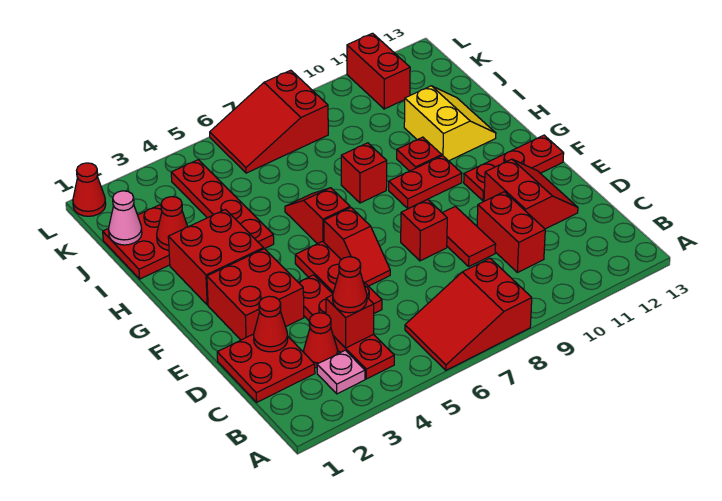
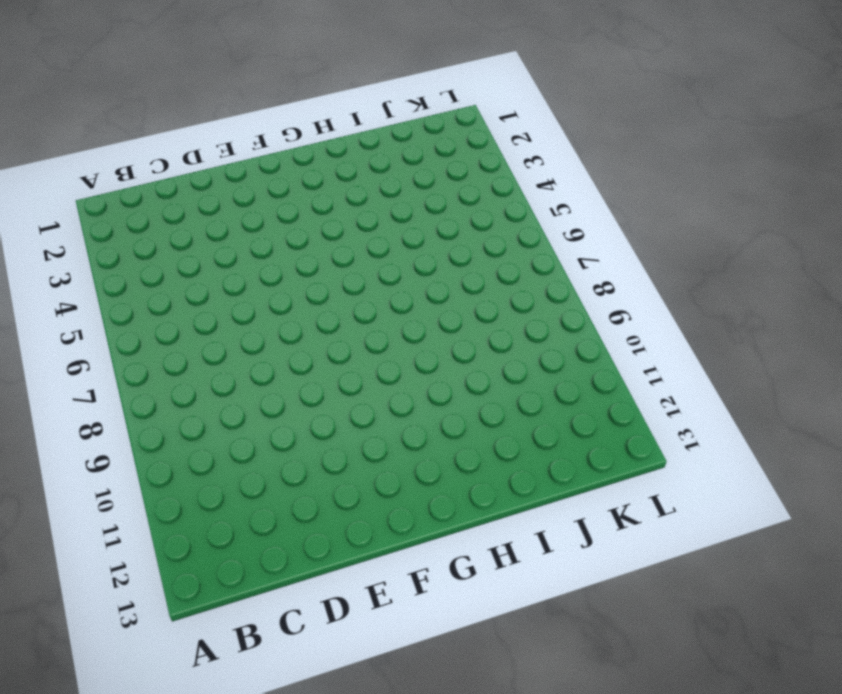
none -> red slope A6:B8 level 1 top 8
none -> pink plate B3 level 1
none -> red plate B4:E4 level 1

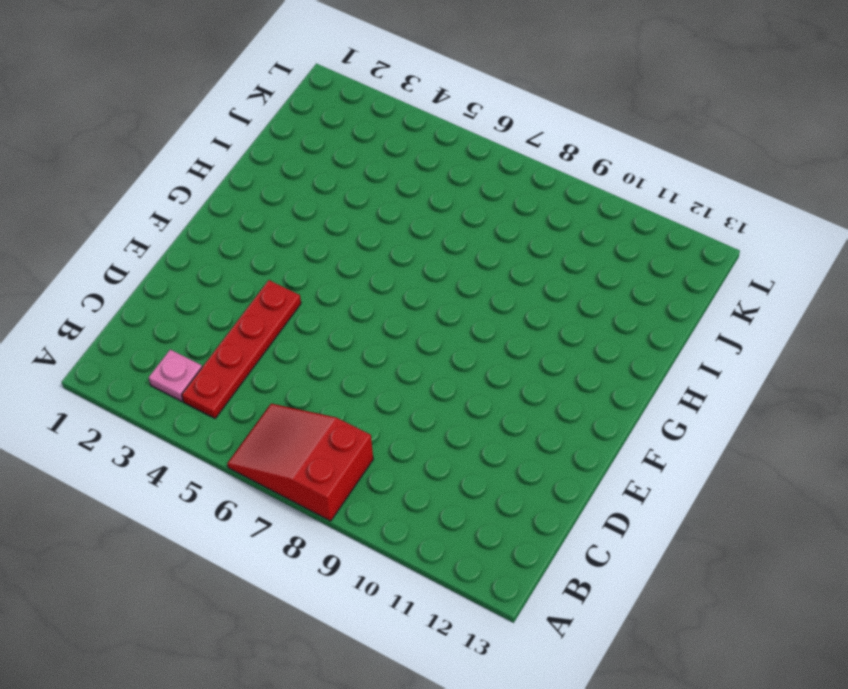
none -> red plate C1:D2 level 1
none -> red cone C3 level 1
none -> red brick C10:D10 level 1

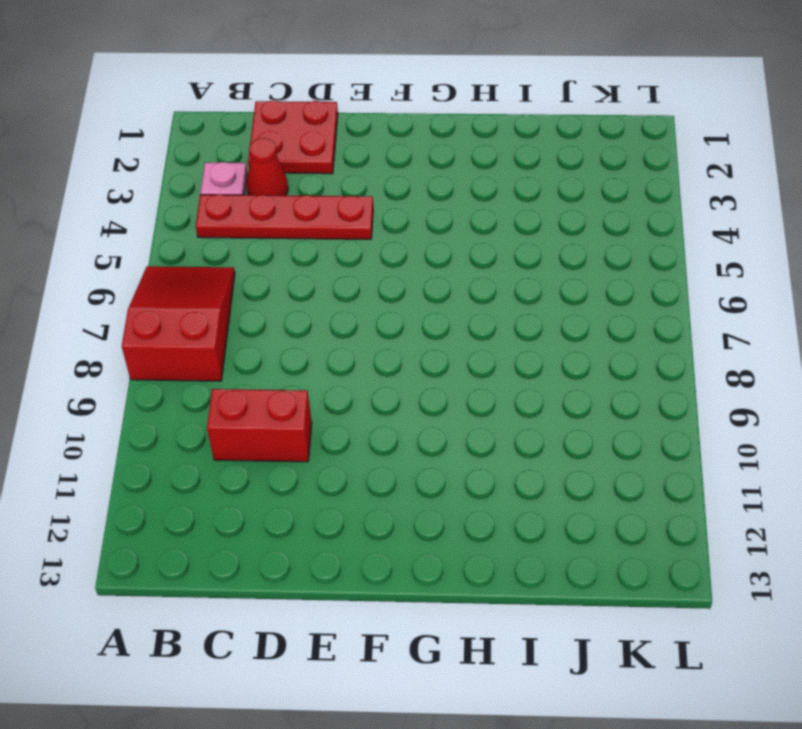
none -> red plate D5:F5 level 1
none -> red tile D9:E9 level 1
none -> red slope D11:E12 level 1 top 11

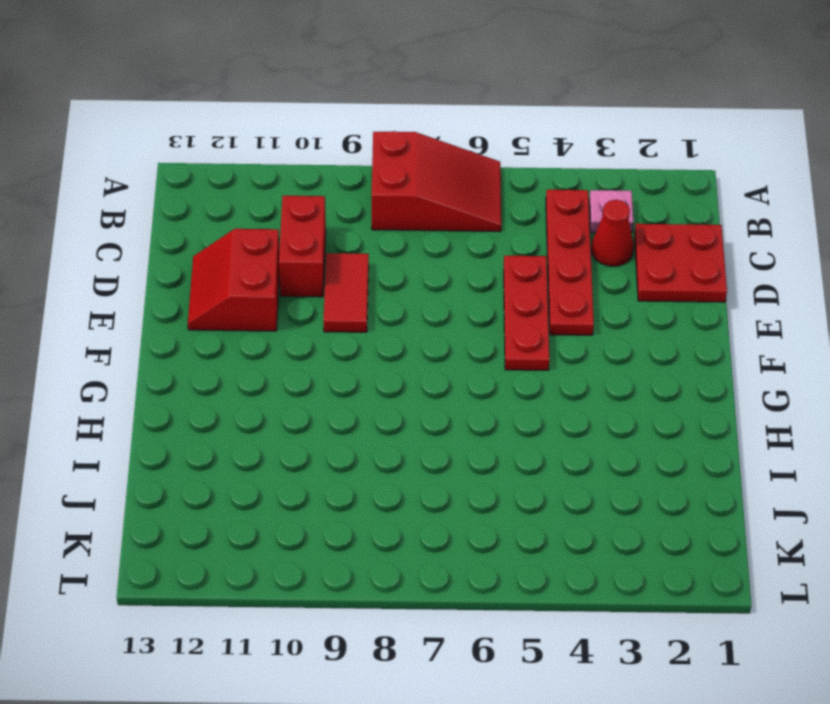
none -> red brick E2:F3 level 1
none -> red slope E6:F6 level 1 top F
none -> red brick E8 level 1

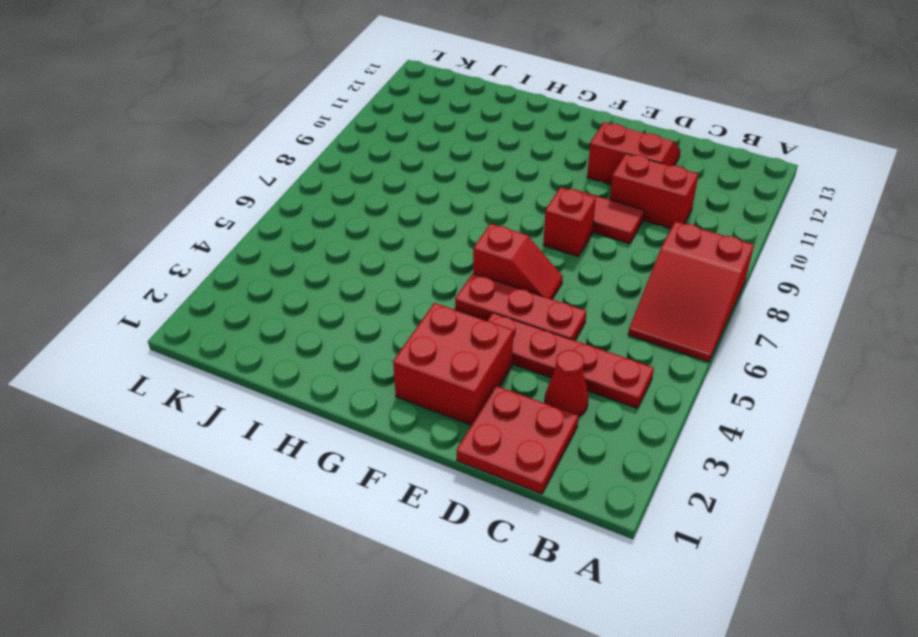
none -> pink plate B3 level 1
none -> red plate F11:F13 level 1
none -> red brick G2:H3 level 1

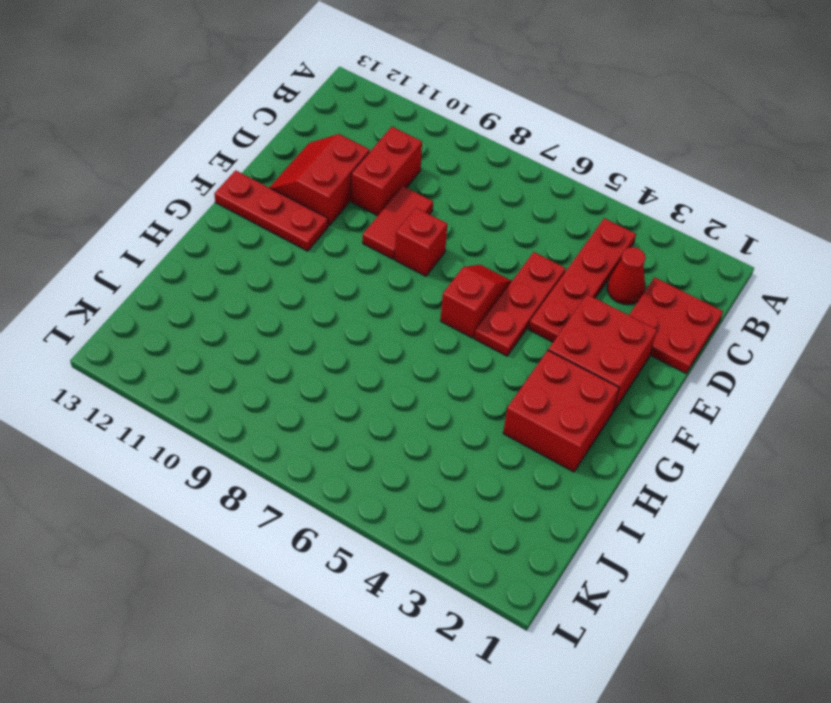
none -> red slope A6:B8 level 1 top 8
none -> pink plate B3 level 1
none -> red slope G6:H6 level 1 top G

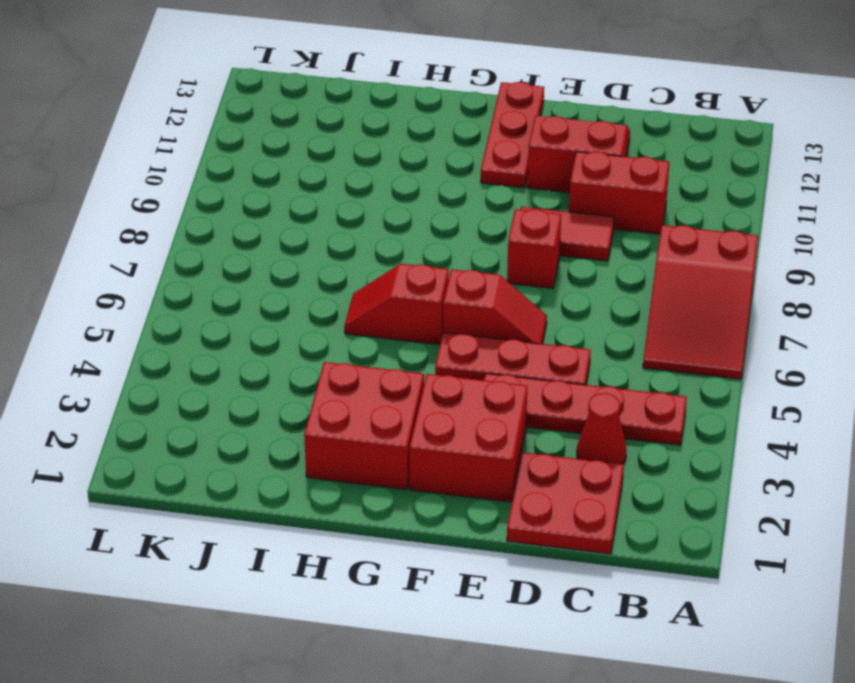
none -> pink plate B3 level 1
none -> red plate G9:G10 level 1
none -> red plate H4:K4 level 1

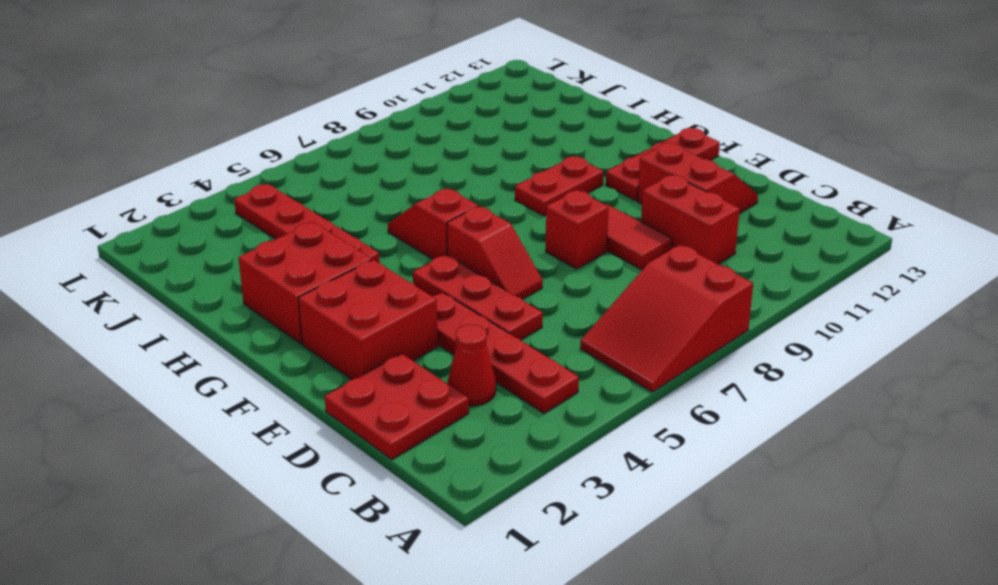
none -> pink plate B3 level 1
none -> red brick H8 level 1
none -> red plate H10 level 1

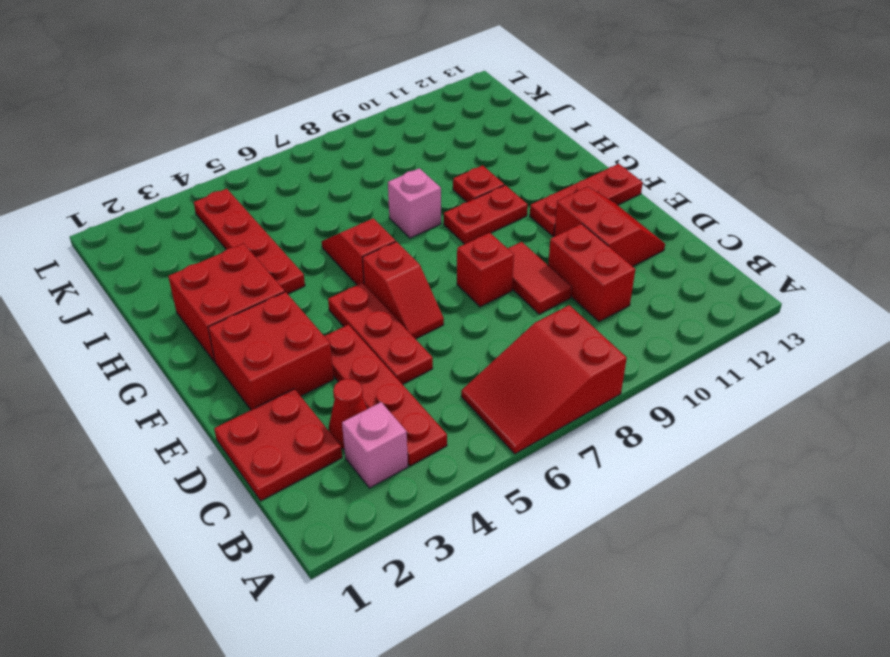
pink brick B3 level 1 -> pink plate B3 level 1
pink brick H8 level 1 -> red brick H8 level 1
none -> yellow slope H11:I12 level 1 top 11
none -> red plate I1:J2 level 1
none -> red slope K6:L8 level 1 top 8

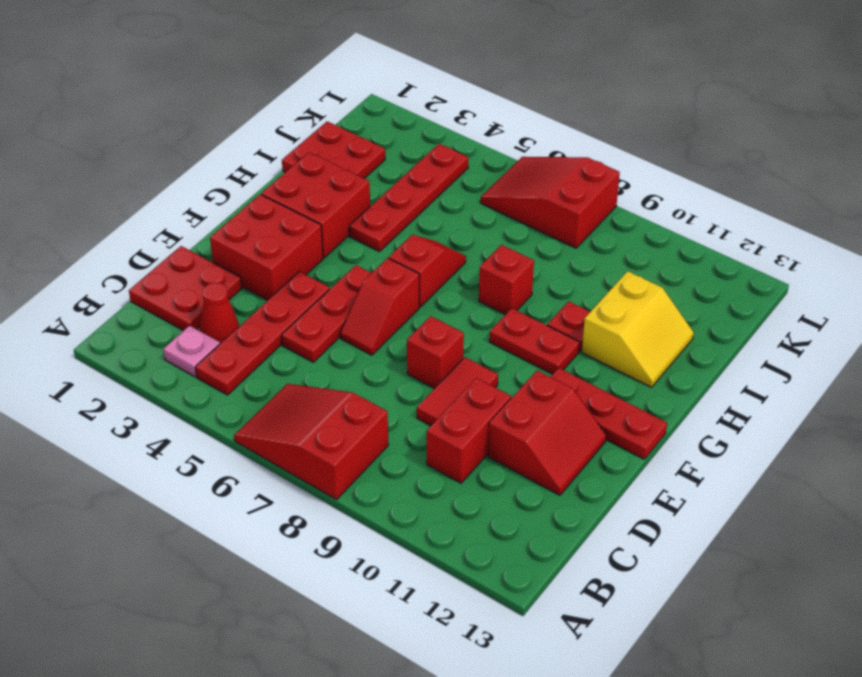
none -> red brick K11:L11 level 1
none -> red cone L1 level 1
none -> red brick C4 level 2

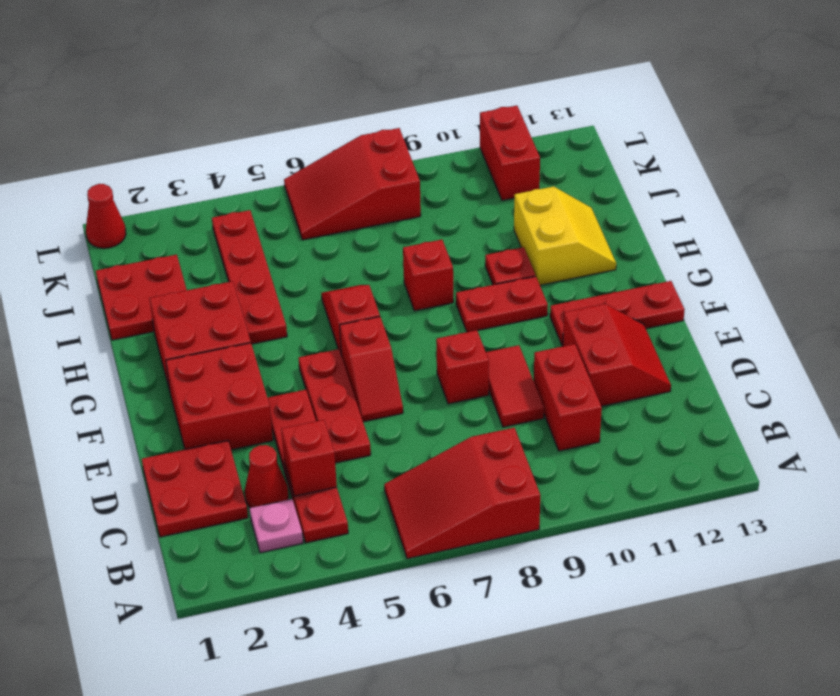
none -> red cone D2 level 2
none -> red cone I2 level 2
none -> pink cone J1 level 2

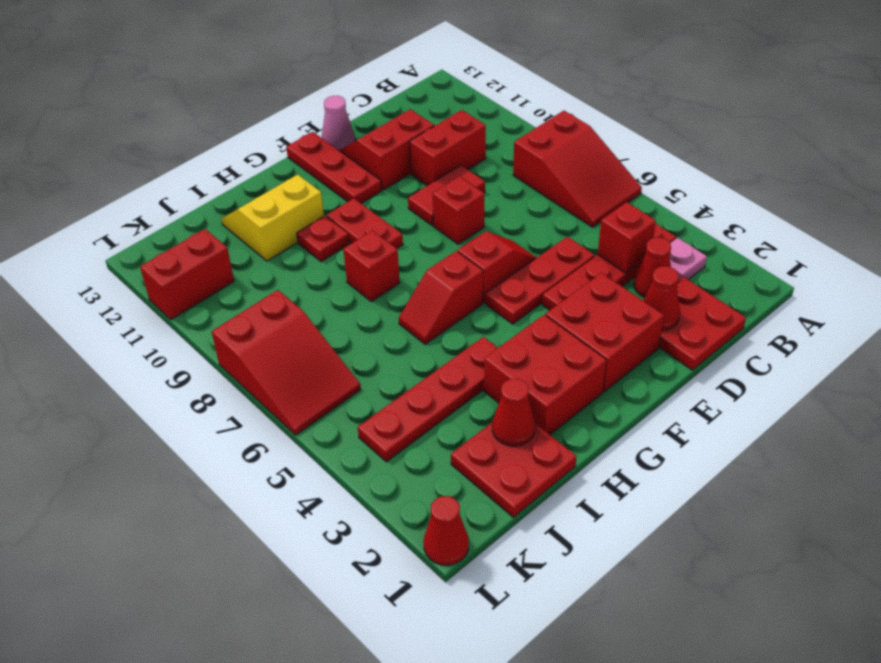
pink cone E13 level 1 -> pink cone J1 level 2
none -> red cone C4 level 3

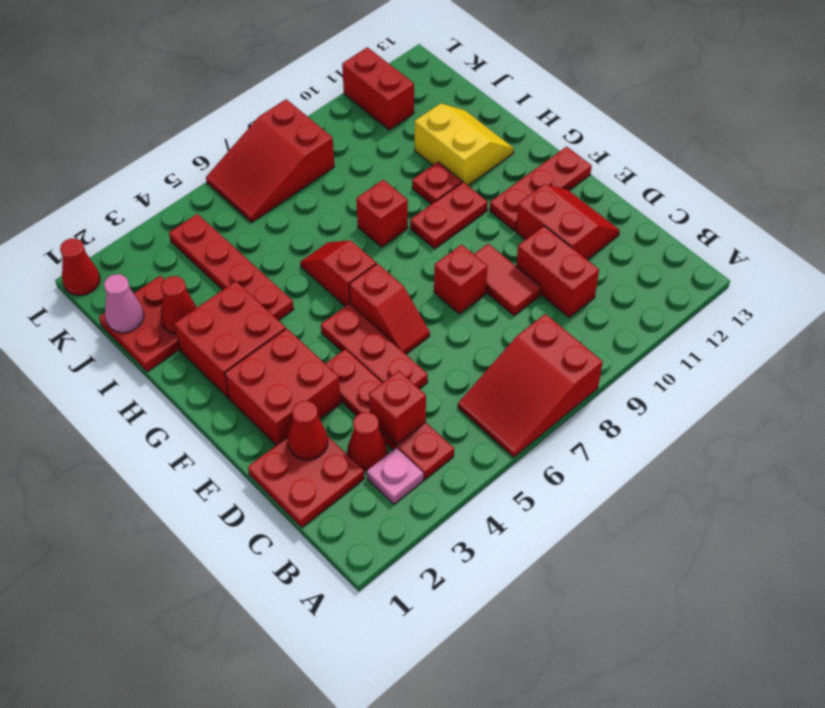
none -> red cone C4 level 3

